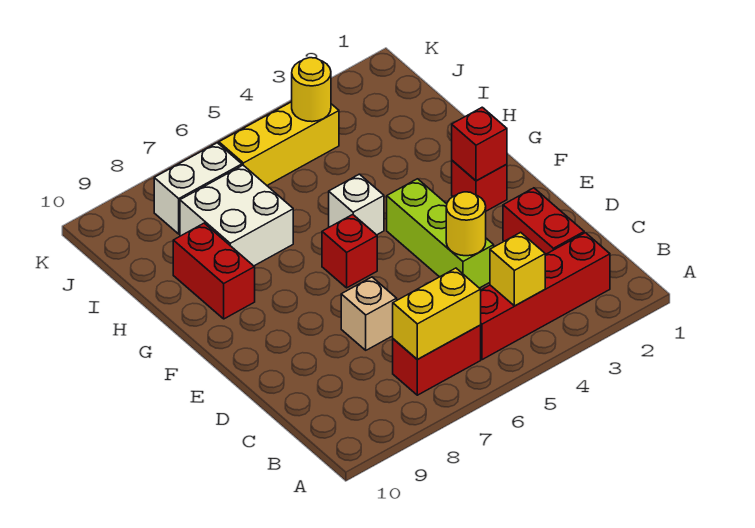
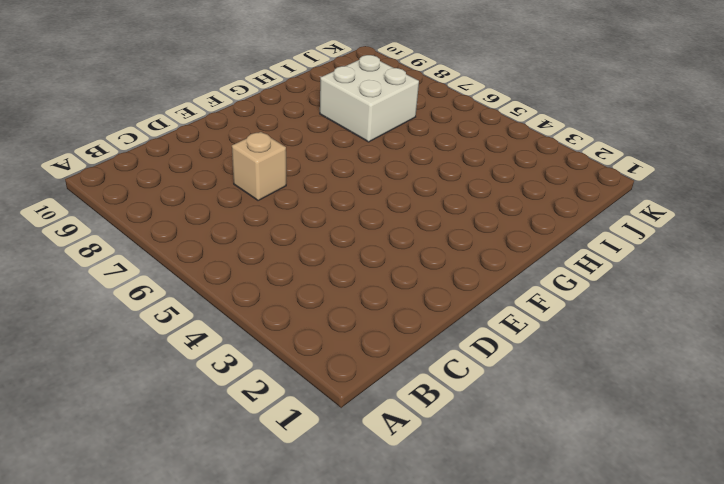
none -> red brick B2:B5 level 1
none -> red brick B6:B7 level 1
none -> red brick C2:D2 level 1

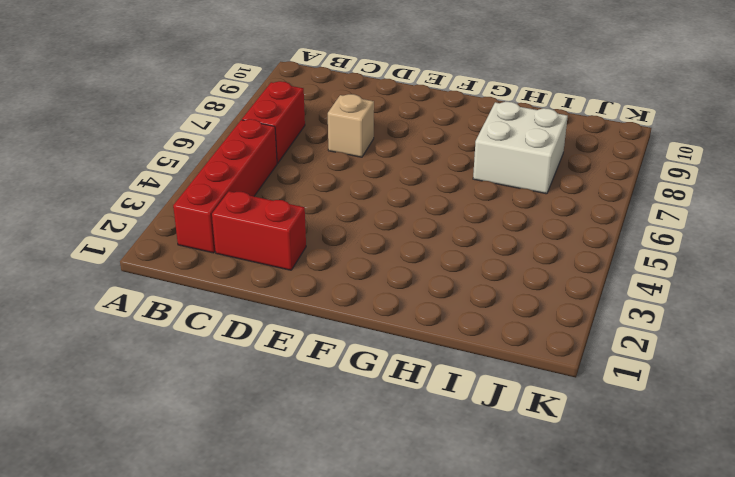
none -> lime brick D4:F4 level 1
none -> red brick F2 level 1
none -> red brick F6 level 1

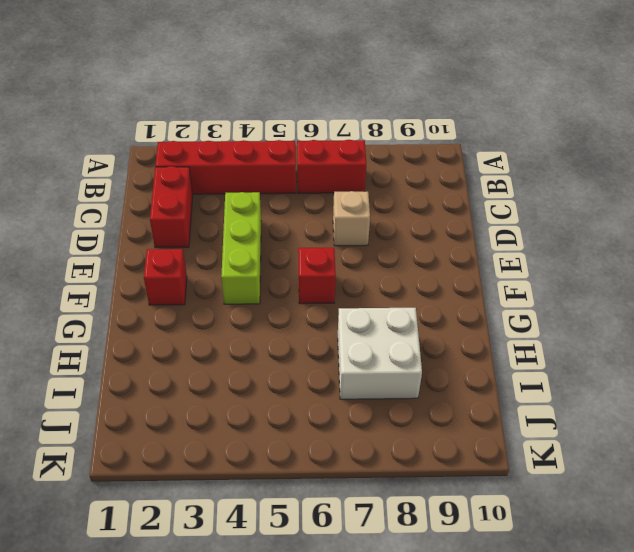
none -> white brick G5 level 1
none -> red brick G9:H9 level 1
none -> yellow brick J4:J6 level 1

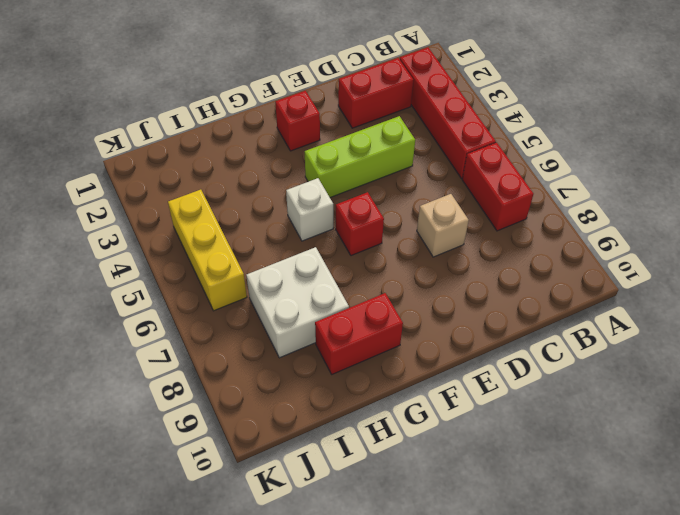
none -> white brick J7:J8 level 1
none -> yellow brick B4 level 2
none -> yellow brick B6:B7 level 2

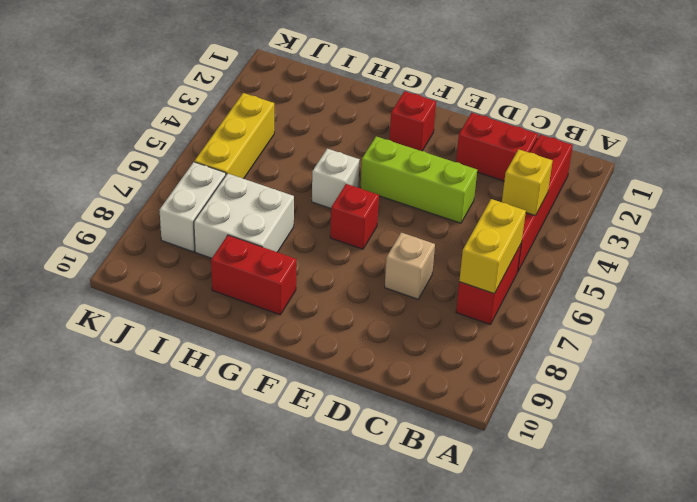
none -> yellow round brick D4 level 2
none -> red brick F2 level 2
none -> yellow round brick J4 level 2

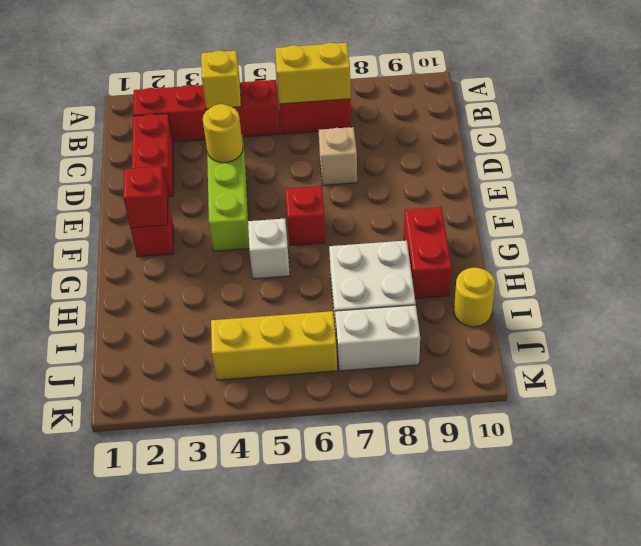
yellow round brick I10 level 1 -> yellow round brick J4 level 2

